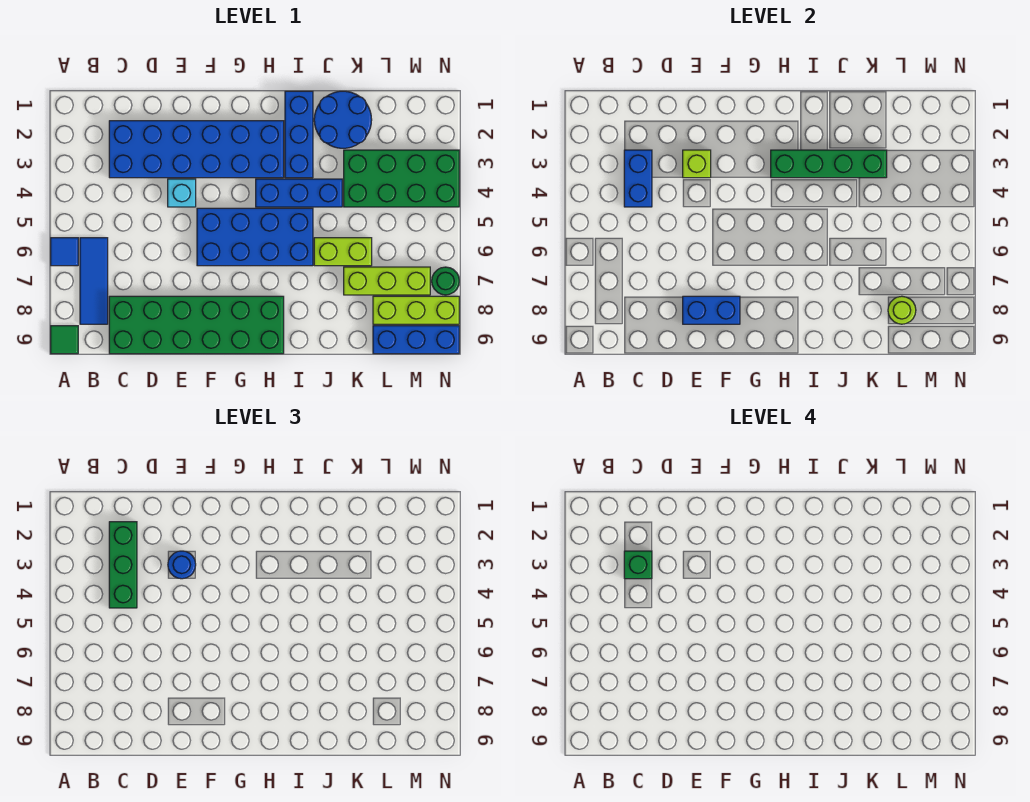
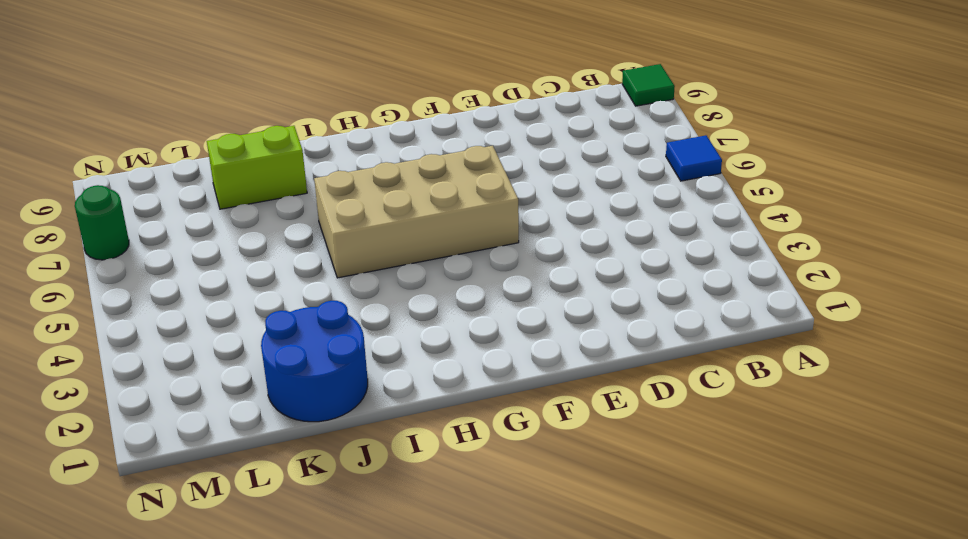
tan brick F5:I6 level 1 -> blue brick F5:I6 level 1
lime brick J8:K8 level 1 -> lime brick J6:K6 level 1
none -> blue tile B6:B8 level 1
none -> blue brick C2:H3 level 1
none -> green brick C8:H9 level 1

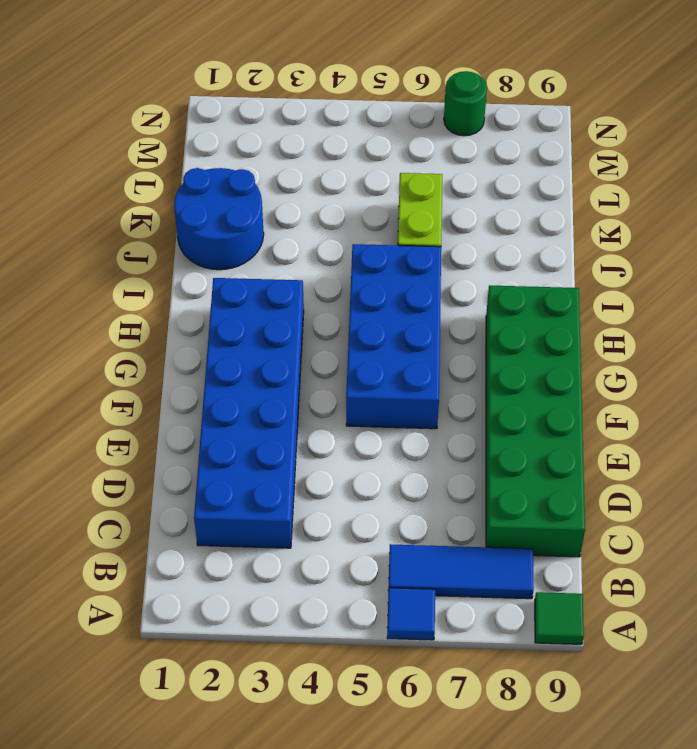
none -> cyan brick E4 level 1
none -> blue brick H4:J4 level 1
none -> blue brick I1:I3 level 1

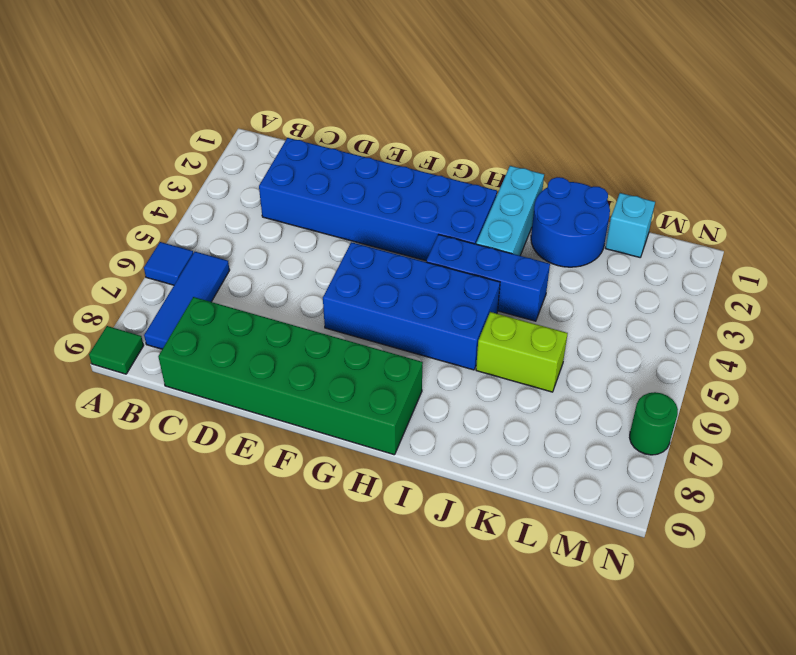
cyan brick I1:I3 level 1 -> blue brick I1:I3 level 1
cyan brick L1 level 1 -> cyan brick E4 level 1
none -> green brick K3:N4 level 1
none -> lime brick K7:M7 level 1
none -> lime brick L8:N8 level 1

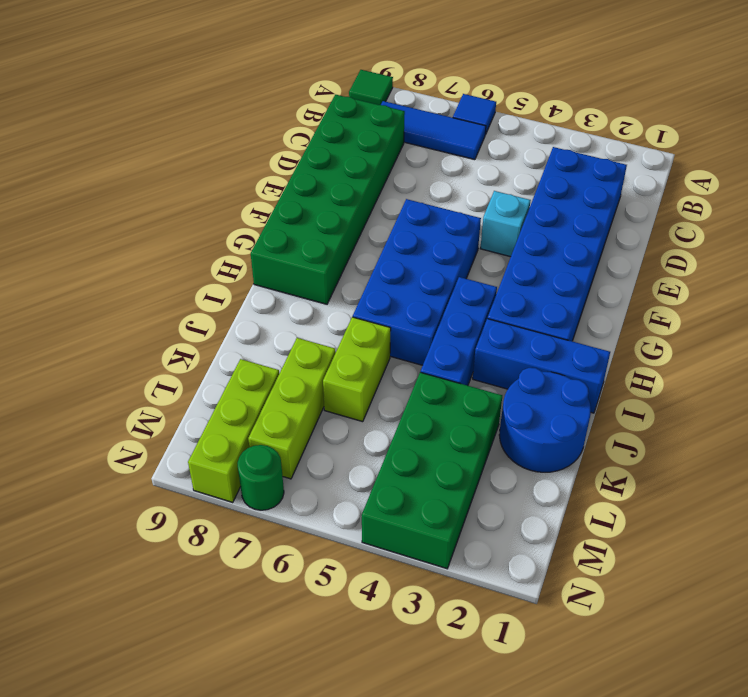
none -> blue brick L9:N9 level 1
none -> blue brick C3:C4 level 2
none -> lime brick E3 level 2

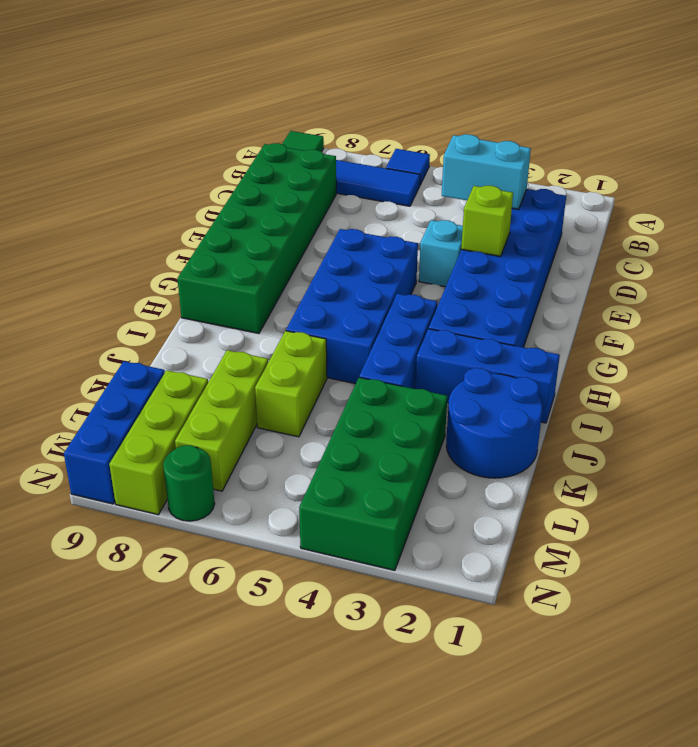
cyan brick C3:C4 level 2 -> blue brick C3:C4 level 2
none -> blue brick E8:F8 level 2
none -> green brick H3:K3 level 2
none -> lime round brick L8 level 2

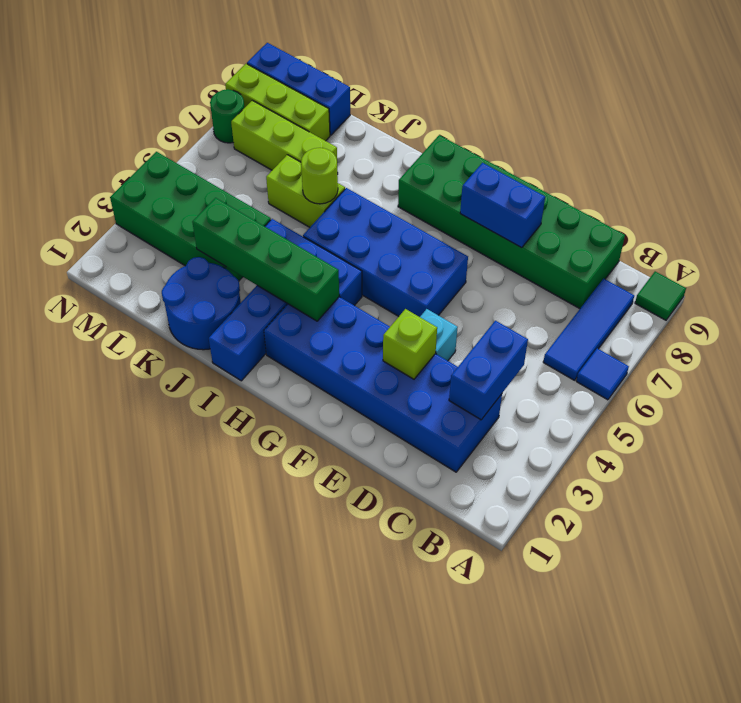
lime round brick J6 level 2 -> lime round brick L8 level 2
none -> green brick C2:C4 level 3
none -> blue round brick E3 level 3
none -> green brick C3 level 4

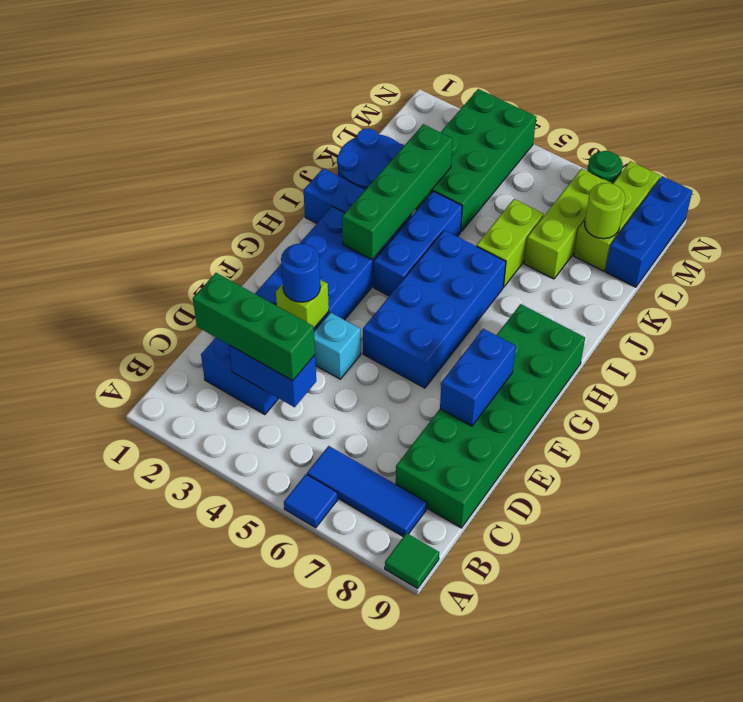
none -> green brick C3 level 4

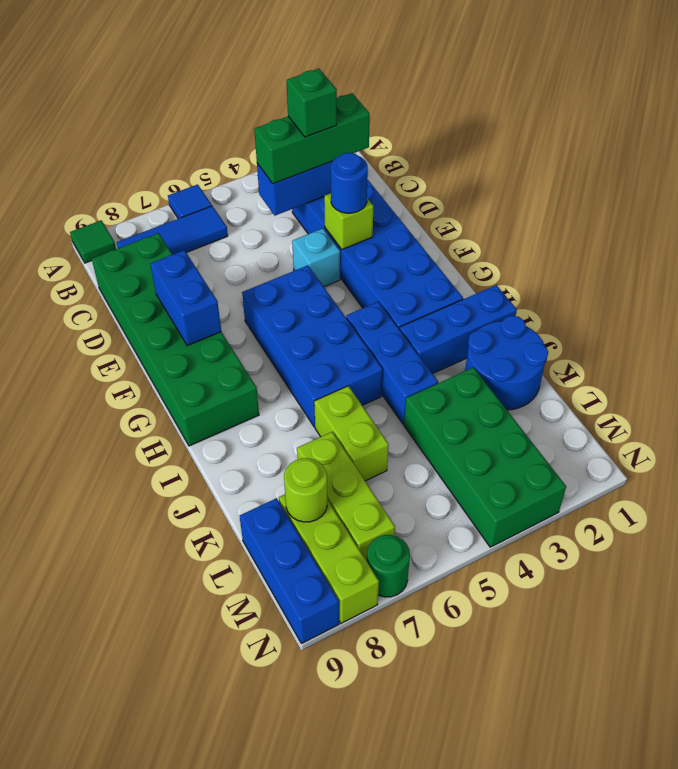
none -> green brick H3:K3 level 2

